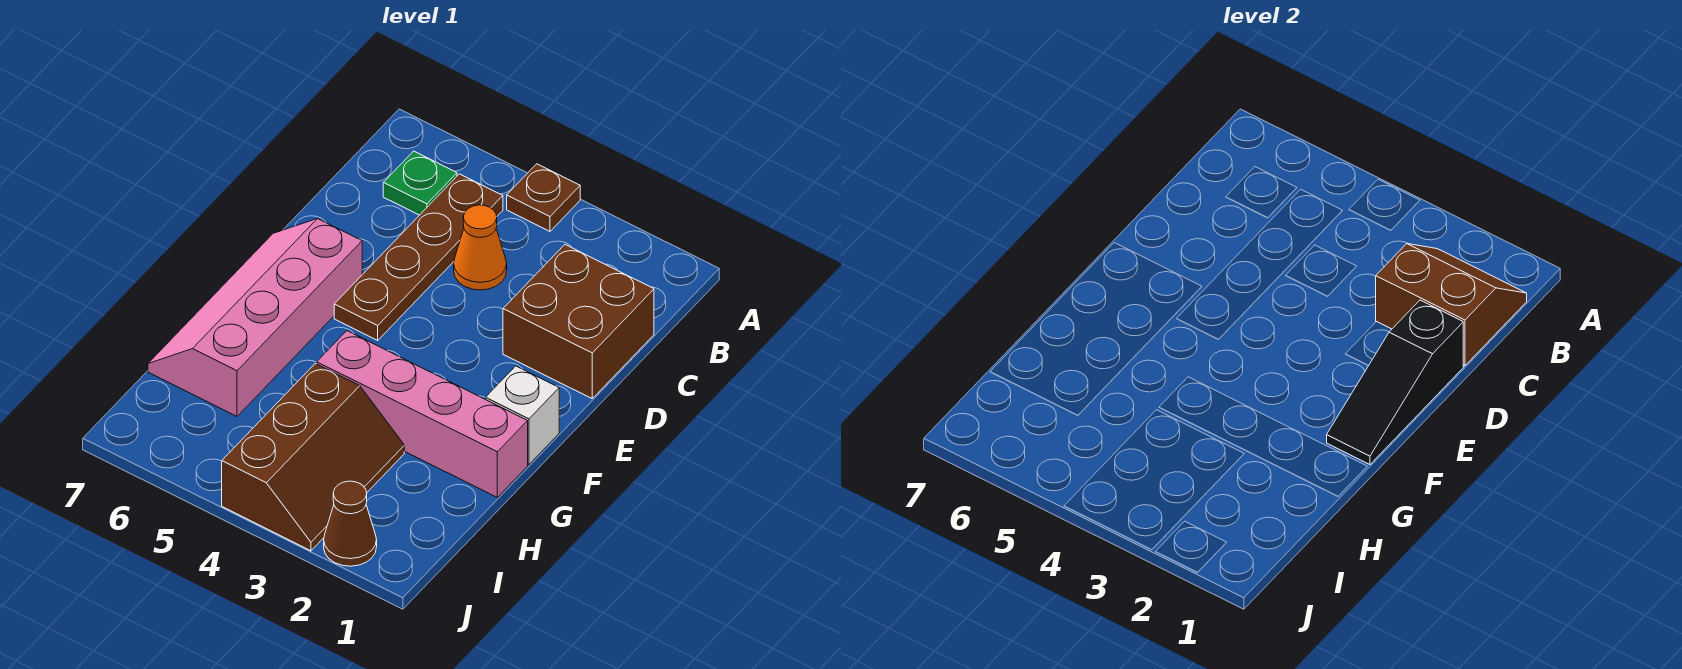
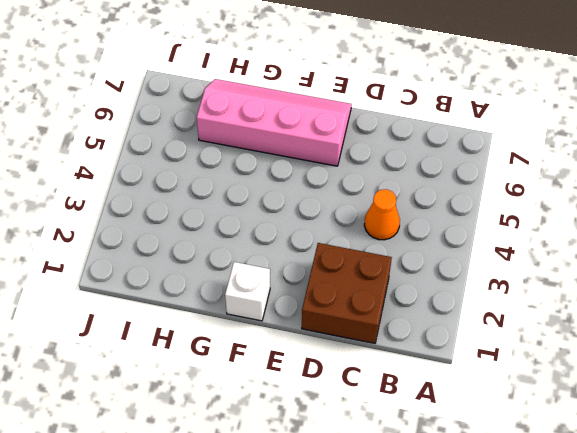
none -> brown plate A4 level 1
none -> brown plate B5:E5 level 1
none -> green plate B6 level 1

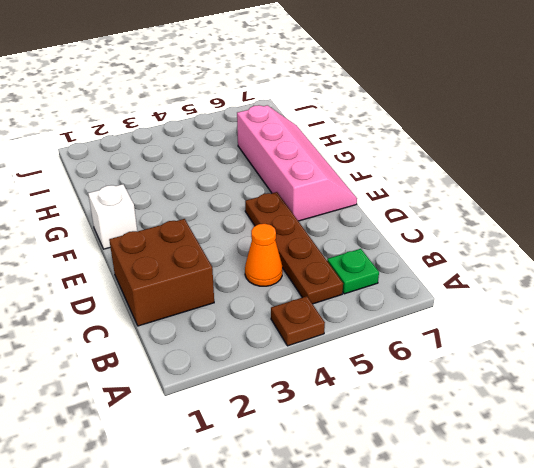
none -> pink brick G1:G4 level 1
none -> brown slope H3:J4 level 1 top 4
none -> brown cone J2 level 1

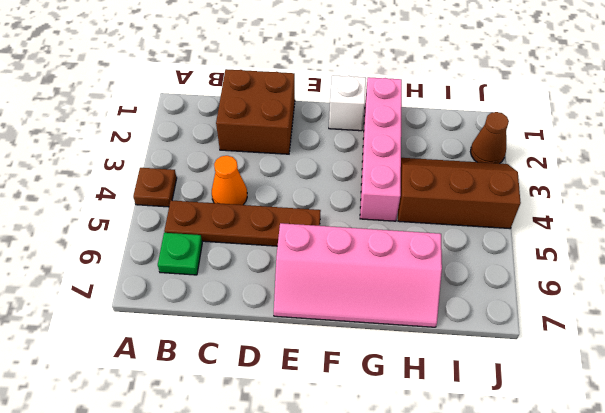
none -> brown slope B1:C2 level 2 top C
none -> black slope D1:F1 level 2 top D

